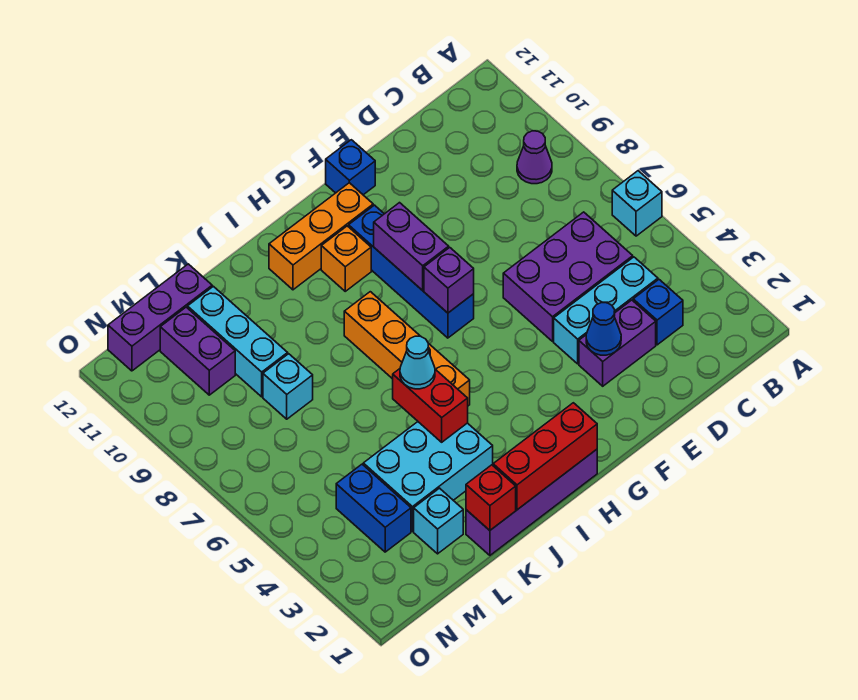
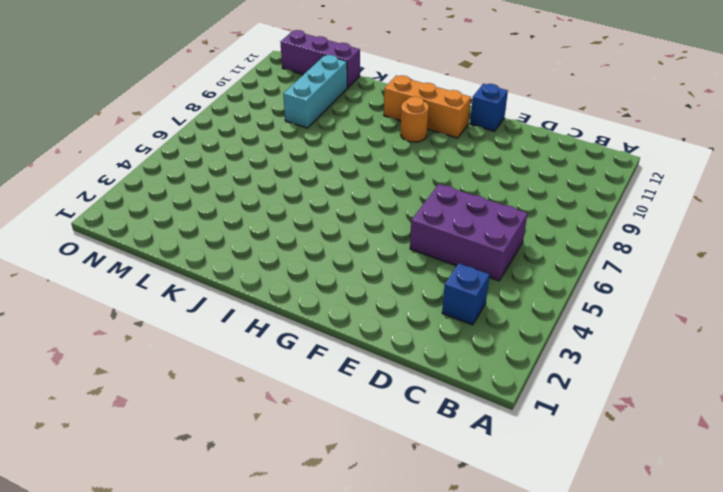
orange round brick H10 level 1 -> orange brick H10 level 1
none -> cyan brick A6 level 1
none -> purple cone B9 level 1
none -> cyan brick C4:E4 level 1

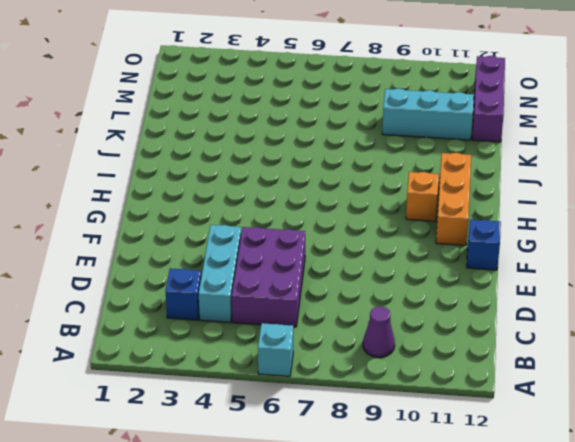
none -> purple brick D3:E3 level 1
none -> blue brick G7:G10 level 1
none -> purple brick H1:K1 level 1

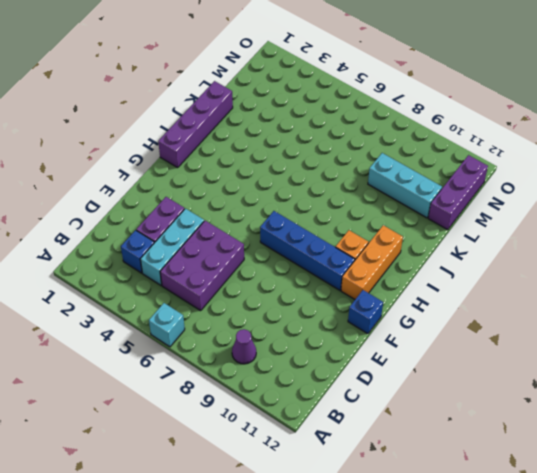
none -> orange brick I5:I8 level 1
none -> cyan brick J3:L4 level 1
none -> cyan brick L2 level 1

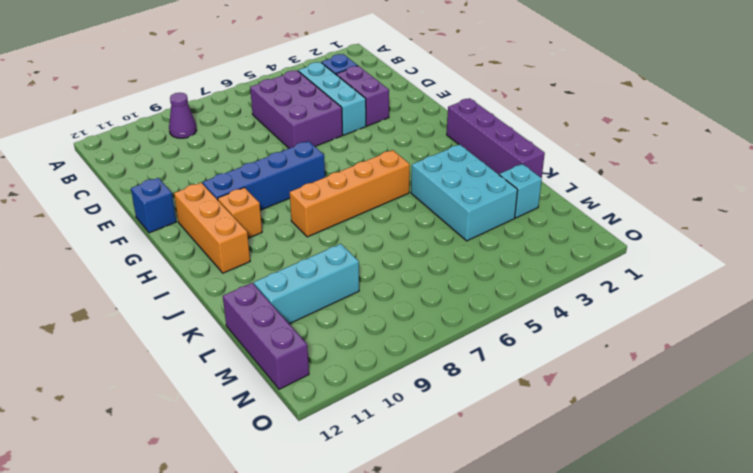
none -> cyan brick A6 level 1
none -> cyan brick L8 level 1
none -> blue brick M3:M4 level 1

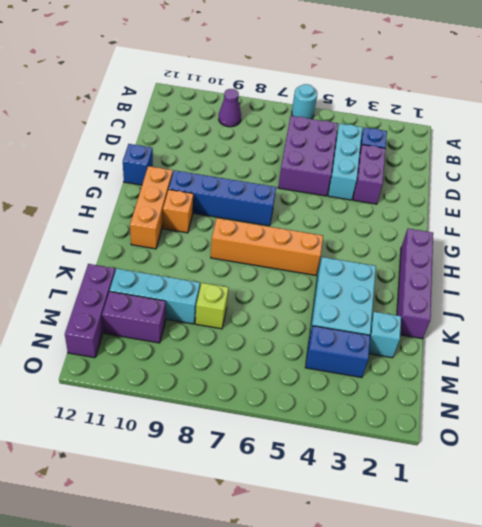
cyan round brick A6 level 1 -> cyan brick A6 level 1
lime brick L8 level 1 -> cyan brick L8 level 1
none -> blue cone E3 level 2
none -> purple brick G7 level 2
none -> purple brick G8:G9 level 2

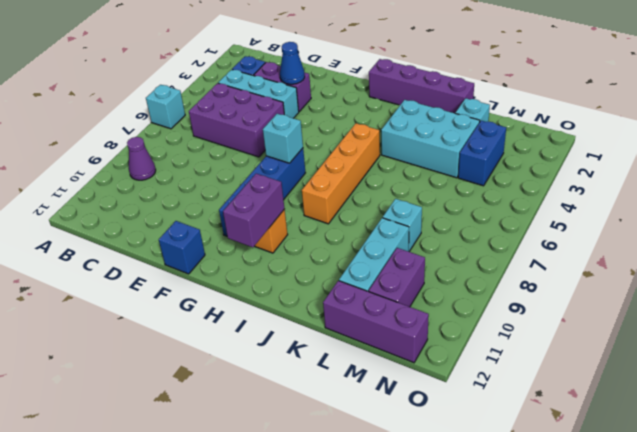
cyan brick G7 level 2 -> purple brick G7 level 2
purple brick H10:H11 level 2 -> purple brick G8:G9 level 2
none -> orange brick G11:I11 level 1
none -> red brick H1:J1 level 2
none -> red brick J4:J5 level 2

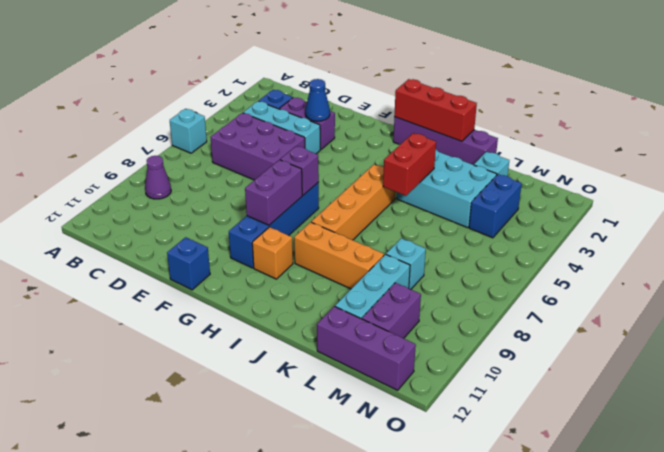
orange brick I9:K9 level 1 -> orange brick G11:I11 level 1
none -> red brick K1 level 2
none -> cyan cone J5 level 3

